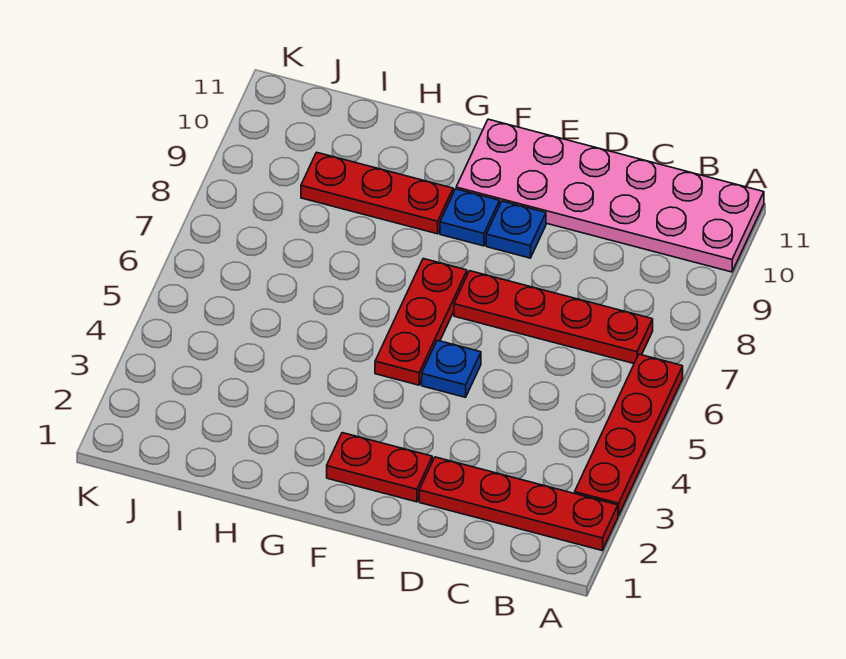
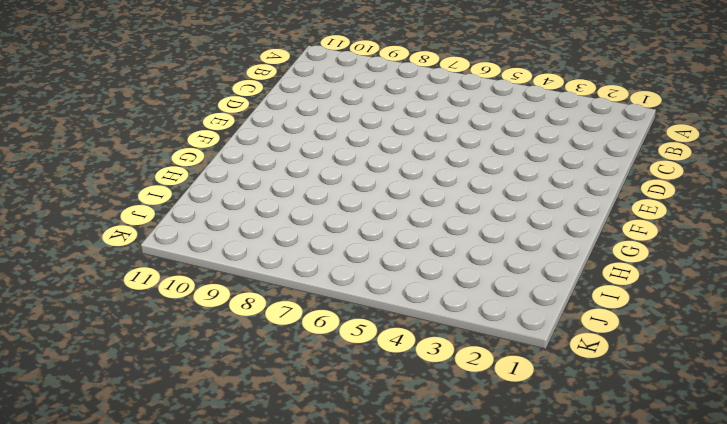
none -> red plate A2:D2 level 1
none -> red plate A3:A6 level 1

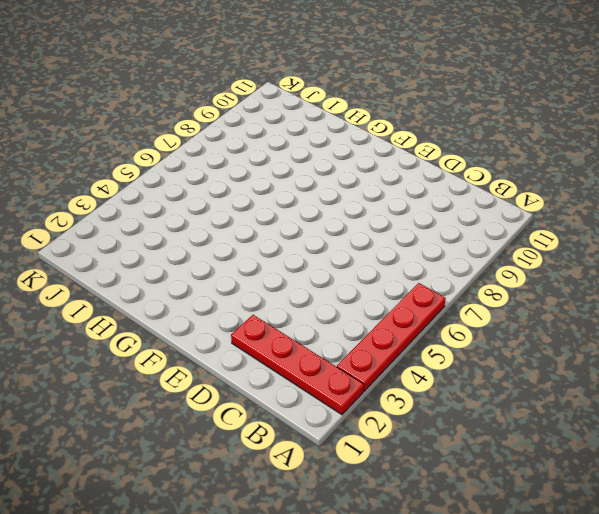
none -> pink plate A10:F11 level 1
none -> red plate B7:E7 level 1

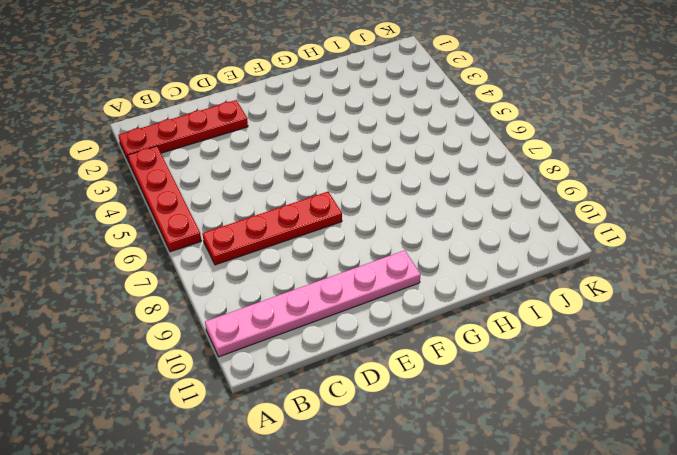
pink plate A10:F10 level 1 -> pink plate A10:F11 level 1
none -> red plate E2:F2 level 1
none -> blue plate E5 level 1

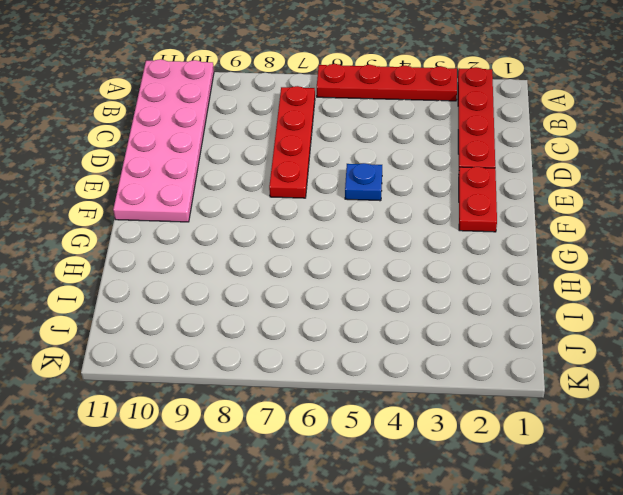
none -> blue plate E9 level 1
none -> red plate F5:F7 level 1

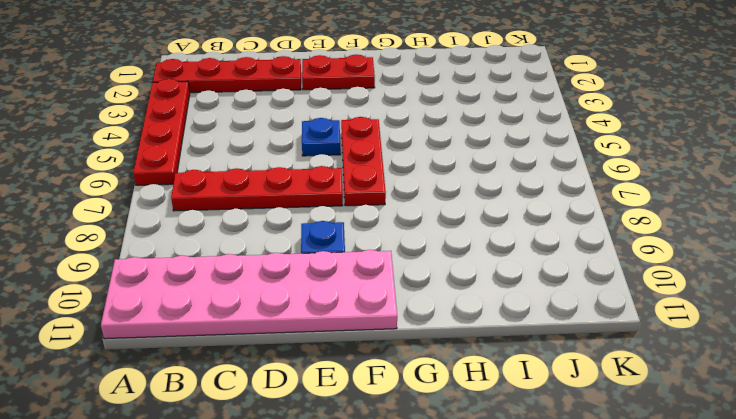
none -> blue plate F9 level 1
none -> red plate G9:I9 level 1

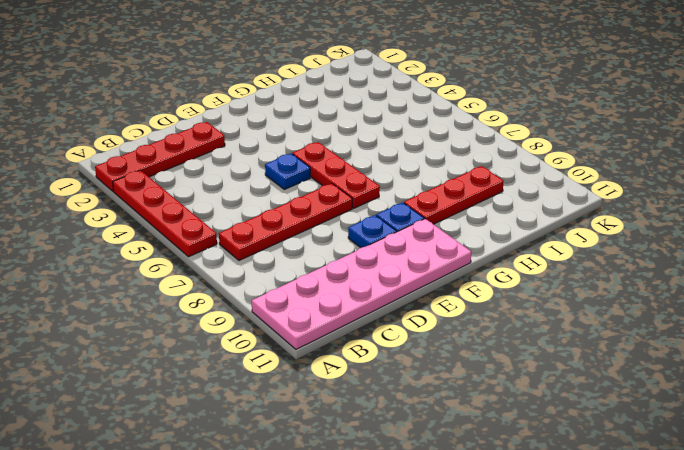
none -> red plate E2:F2 level 1

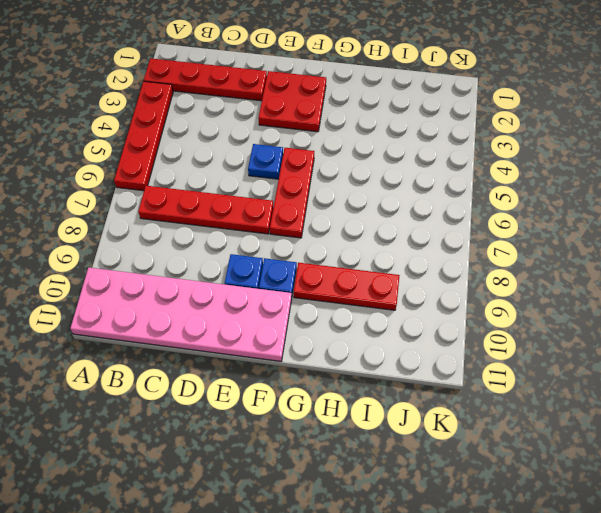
red plate E2:F3 level 1 -> red plate E2:F2 level 1

